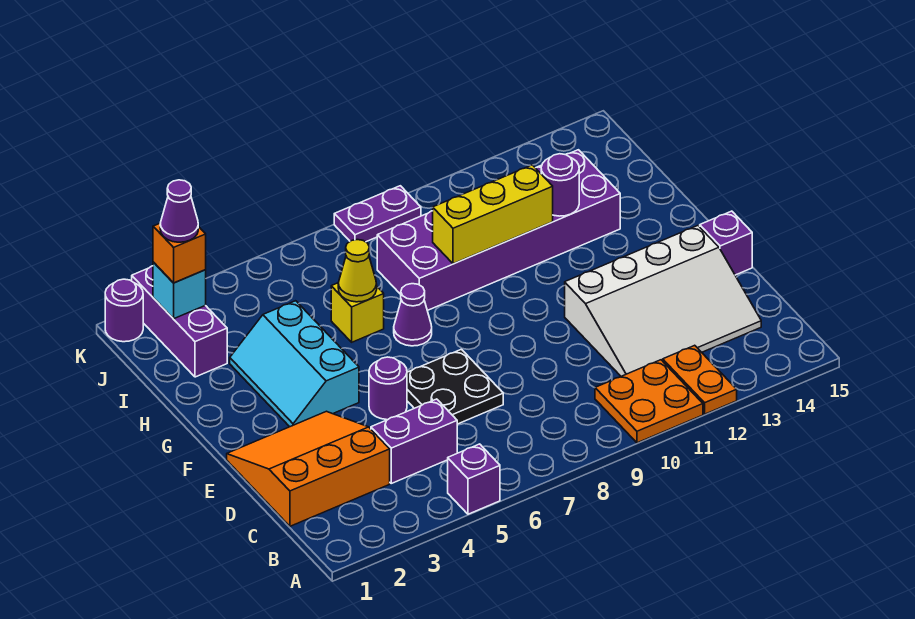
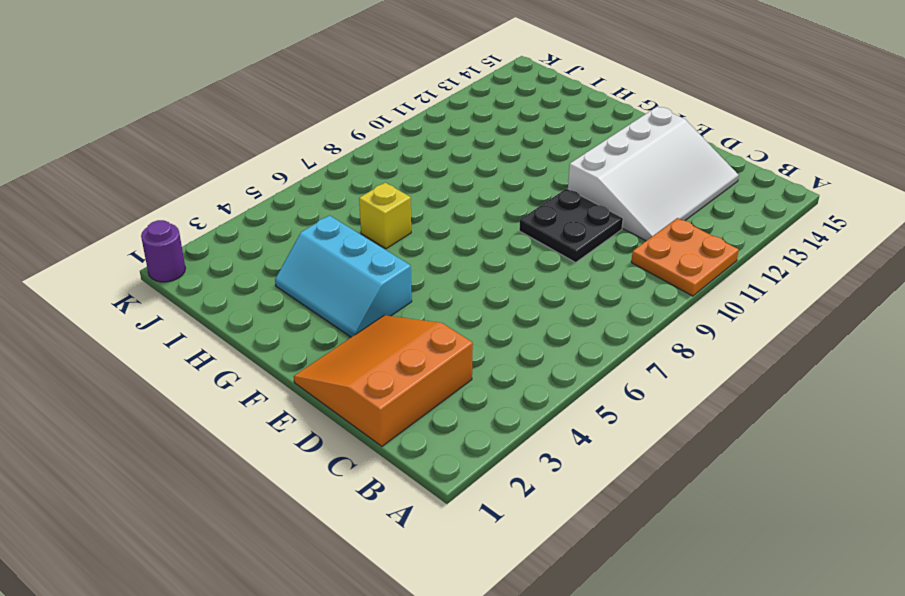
black plate D9:E10 level 1 -> black plate D6:E7 level 1
none -> purple brick A5 level 1
none -> orange plate A12:B12 level 1
none -> purple brick C4:C5 level 1

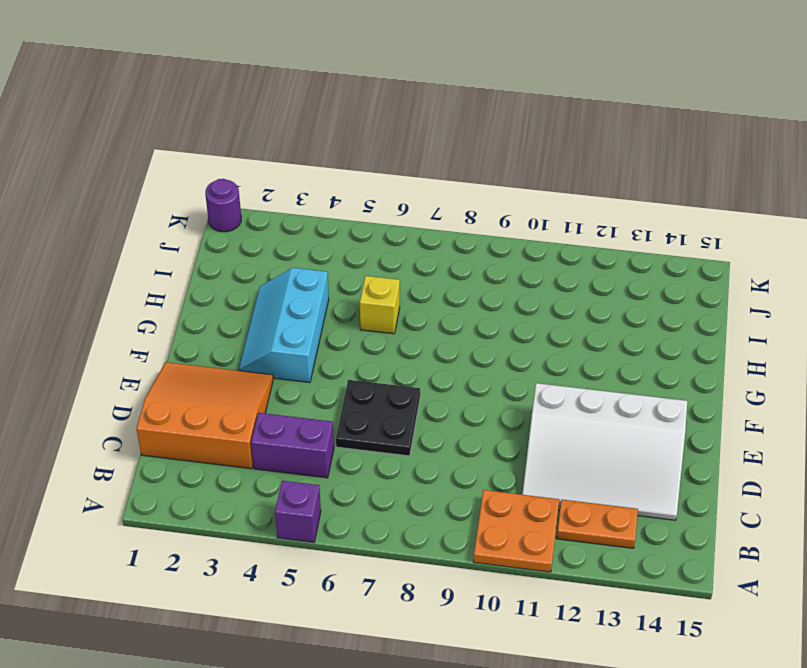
orange plate B12:B13 level 1 -> orange plate A12:B12 level 1
none -> purple round brick E5 level 1
none -> purple brick E15 level 1
none -> purple cone G7 level 1

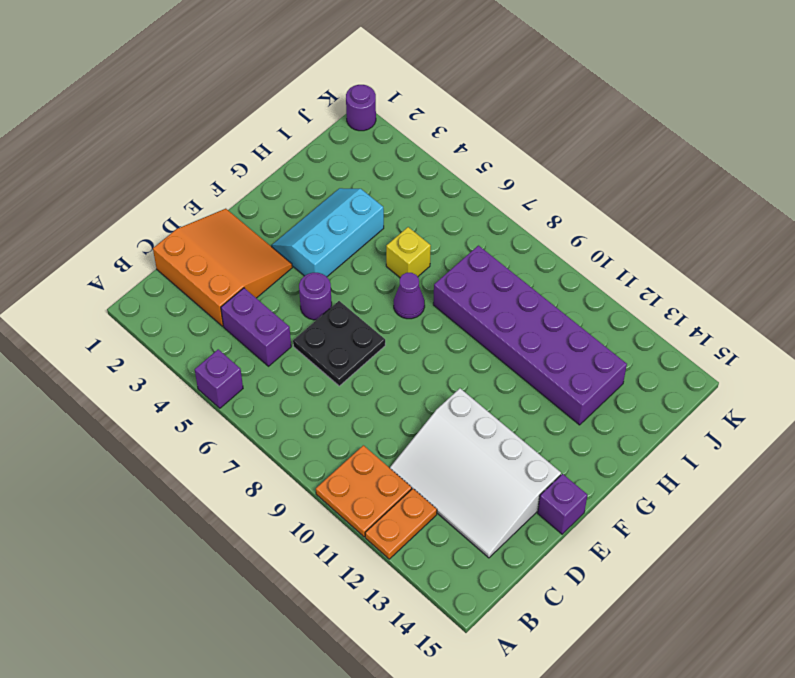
none -> purple brick I2:K2 level 1
none -> purple plate K8:K9 level 1
none -> yellow cone H6 level 2

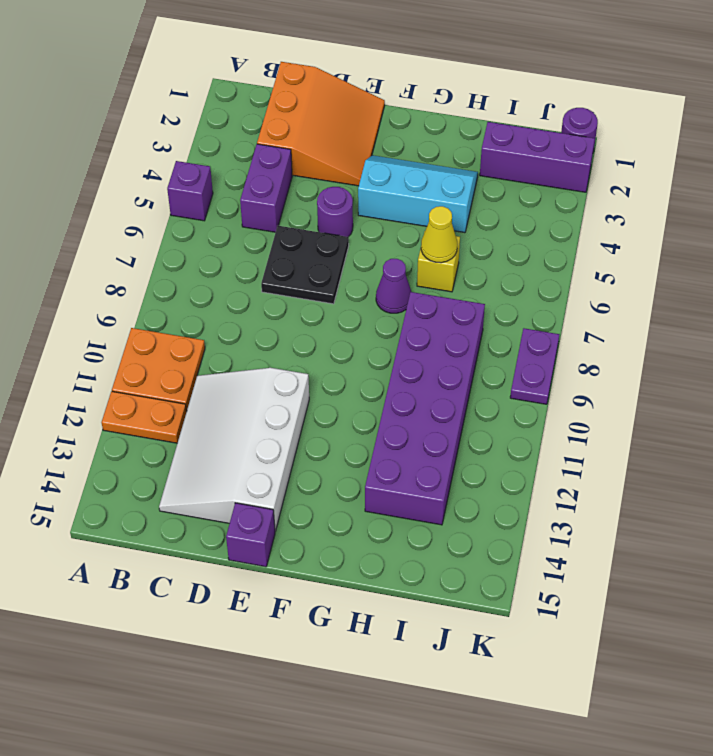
none -> yellow brick H9:H11 level 2
none -> purple round brick H12 level 2
none -> cyan brick J2 level 2

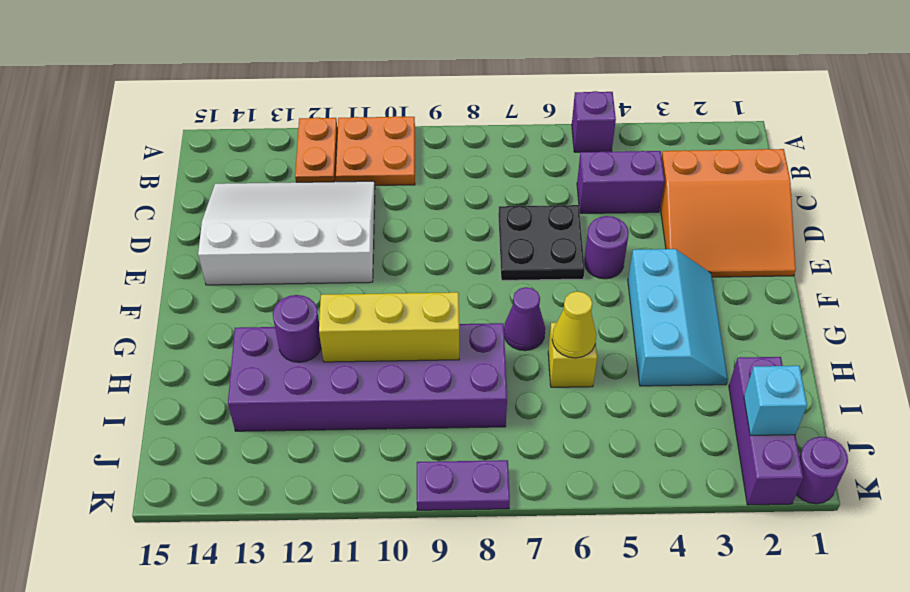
none -> purple brick E15 level 1
none -> orange brick J2 level 3
none -> purple cone J2 level 4

